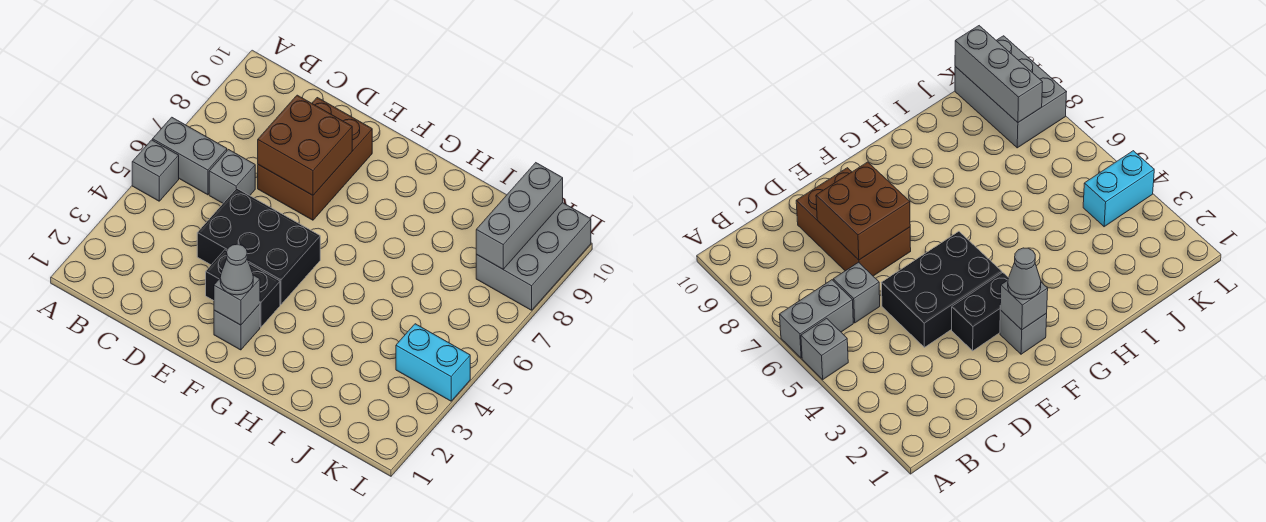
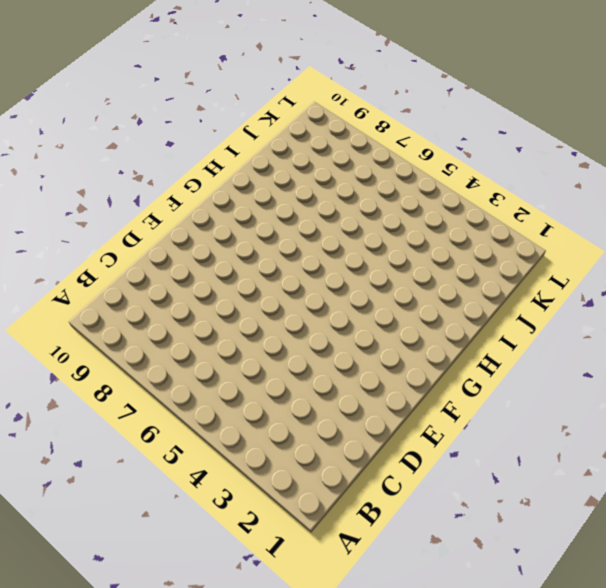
none -> grey brick A5 level 1
none -> grey brick A6:B6 level 1
none -> grey brick C6 level 1

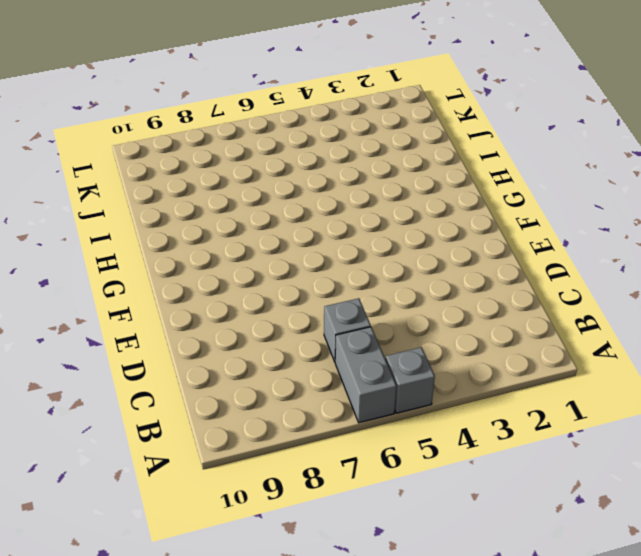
none -> black brick D4:F5 level 1
none -> brown brick D7:E9 level 1
none -> black brick E3:F3 level 1

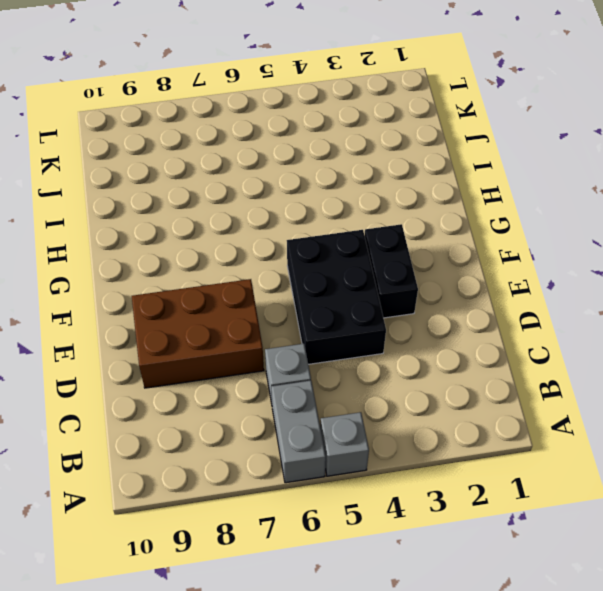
none -> grey brick F2 level 1
none -> cyan brick K4:L4 level 1
none -> grey brick K8:L10 level 1

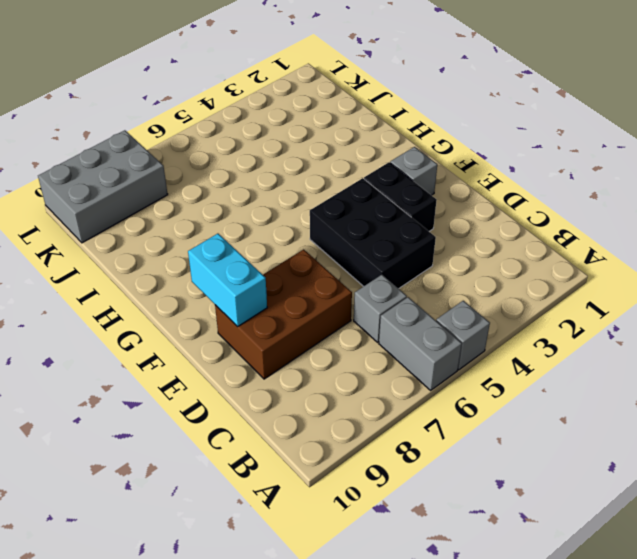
cyan brick E9:F9 level 2 -> cyan brick K4:L4 level 1
none -> brown brick D7:E8 level 2
none -> grey brick F2 level 2
none -> grey brick K8:K10 level 2

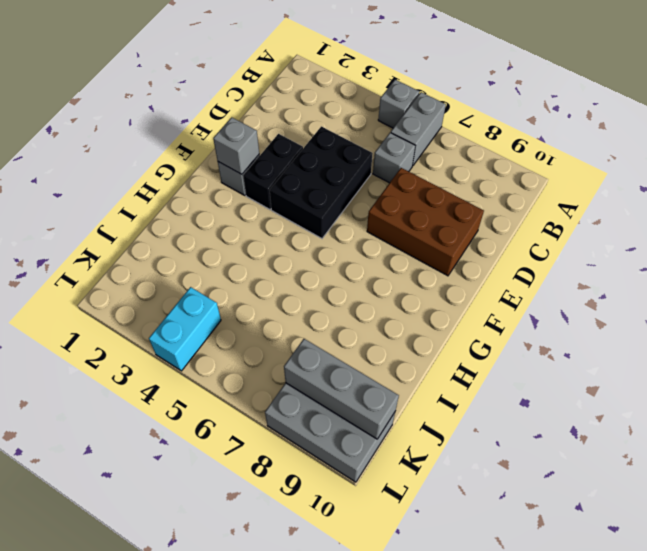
none -> brown brick D7:E8 level 2
none -> grey cone F2 level 3

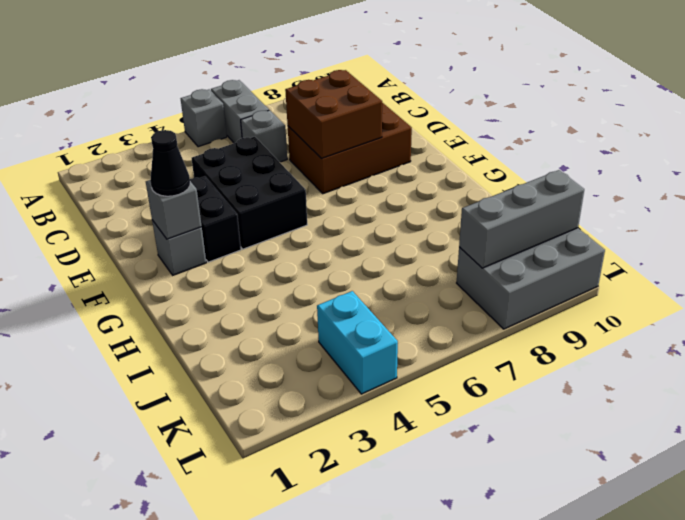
black cone F2 level 3 -> grey cone F2 level 3

